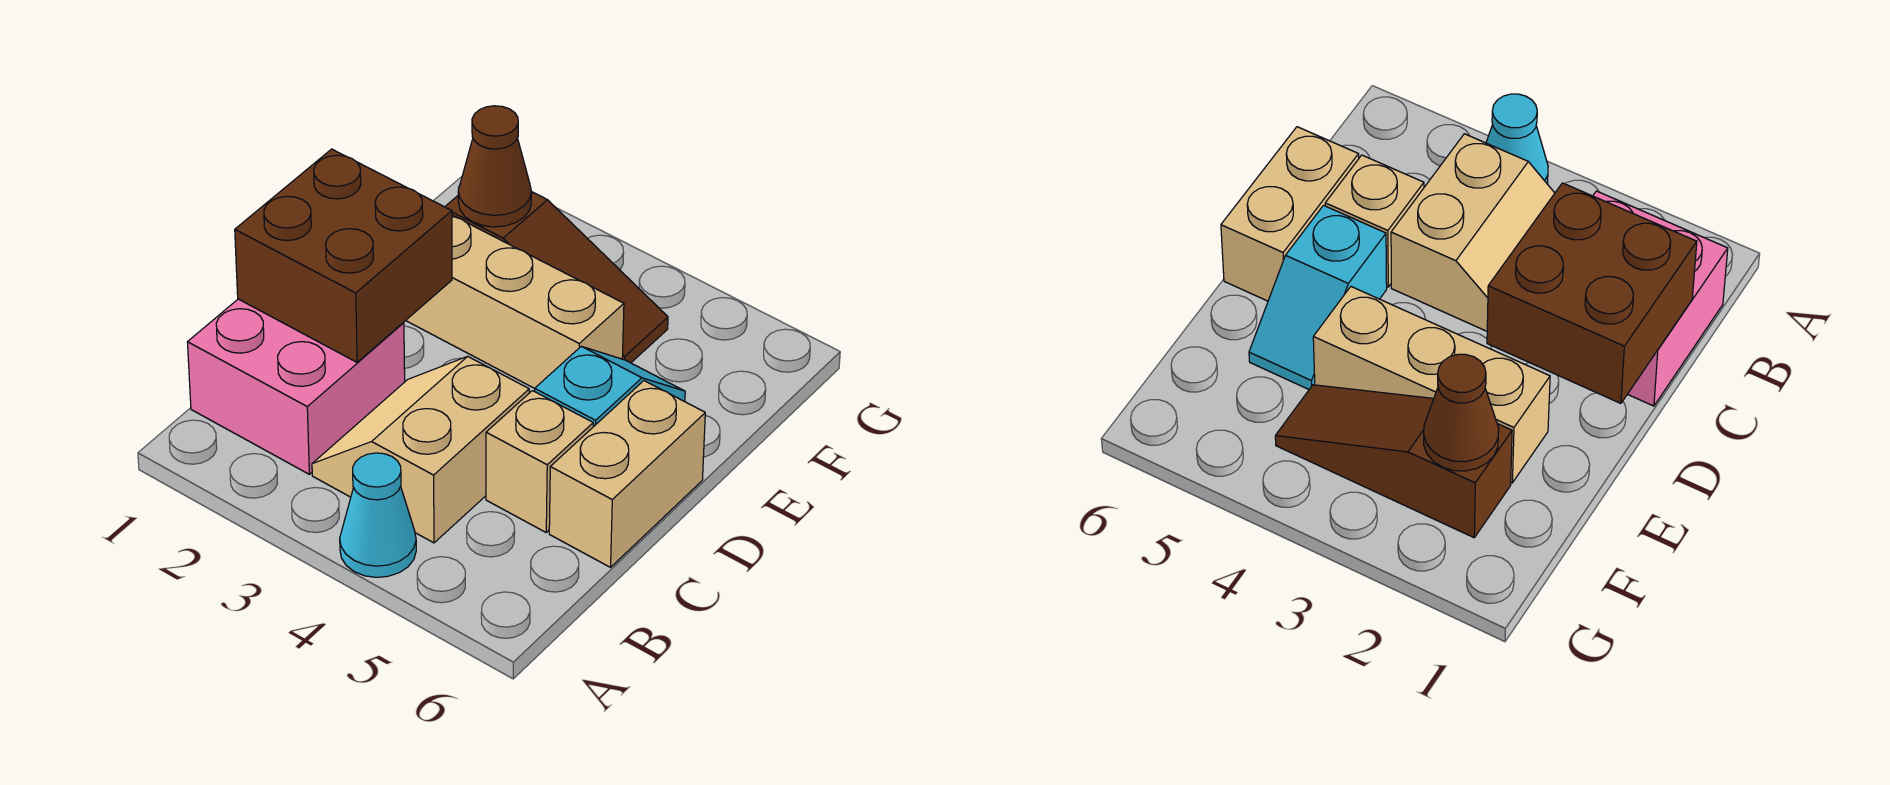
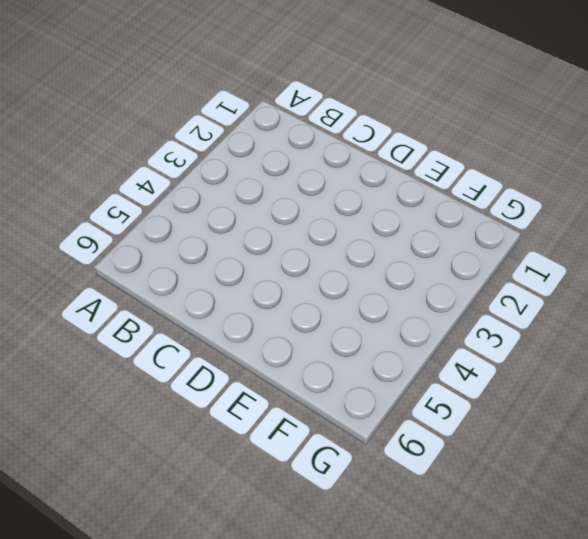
none -> cyan cone A4 level 1
none -> pink brick B1:C2 level 1

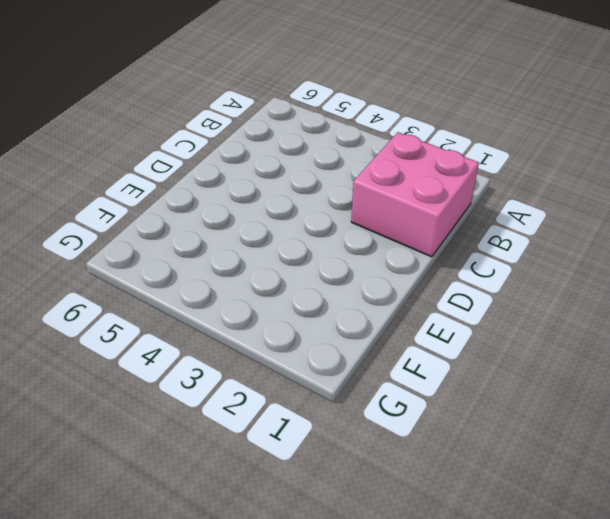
none -> cyan cone A4 level 1
none -> tan slope B3:C4 level 1 top 4

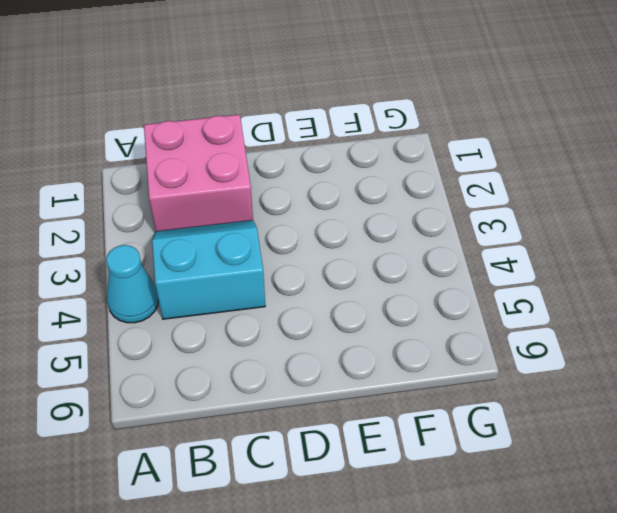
cyan slope B3:C4 level 1 top 4 -> tan slope B3:C4 level 1 top 4
none -> tan brick C5 level 1
none -> tan brick C6:D6 level 1

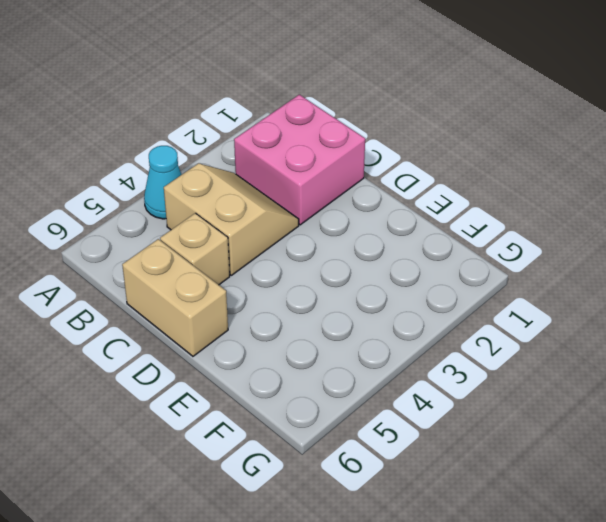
none -> cyan slope D5:E5 level 1 top D
none -> tan brick E2:E4 level 1

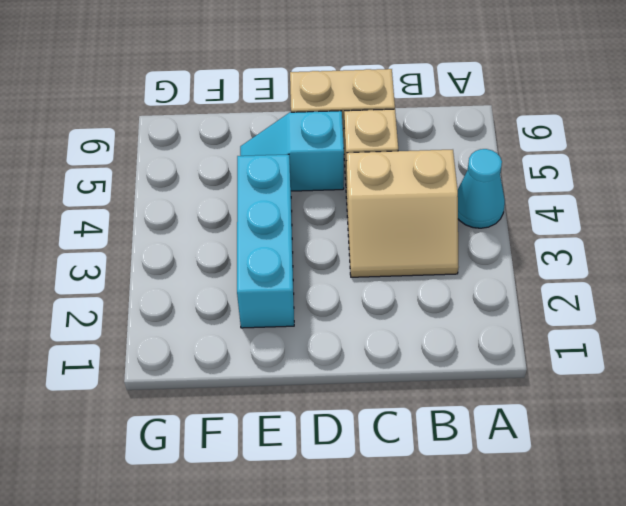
cyan brick E2:E4 level 1 -> tan brick E2:E4 level 1
none -> pink brick B1:C2 level 1
none -> brown slope F2:F4 level 1 top 2

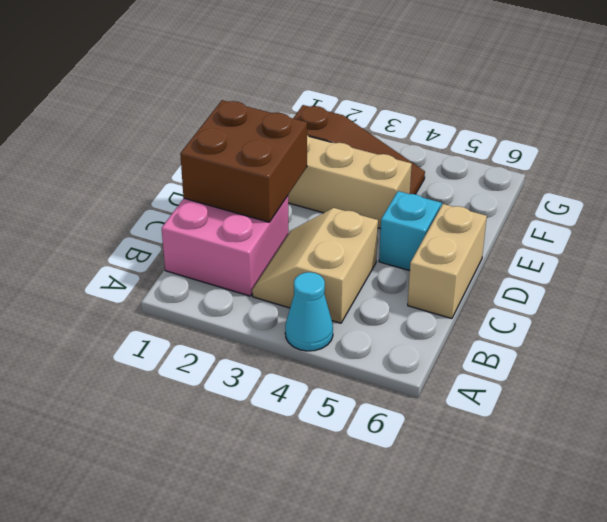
none -> tan brick C5 level 1
none -> brown cone F2 level 2

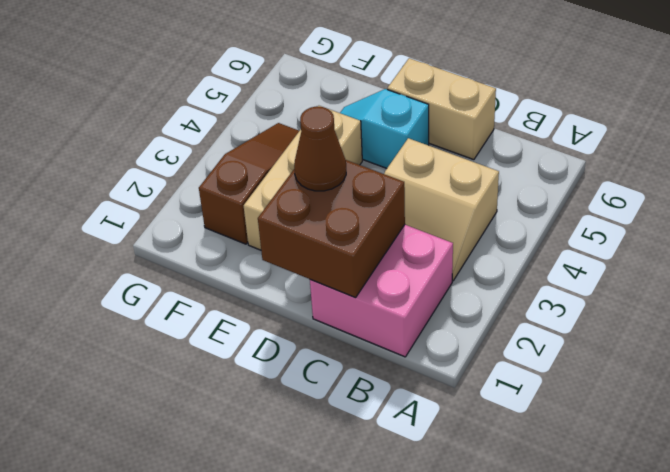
brown cone D2 level 3 -> brown cone F2 level 2
none -> cyan cone A4 level 1
none -> tan brick C5 level 1

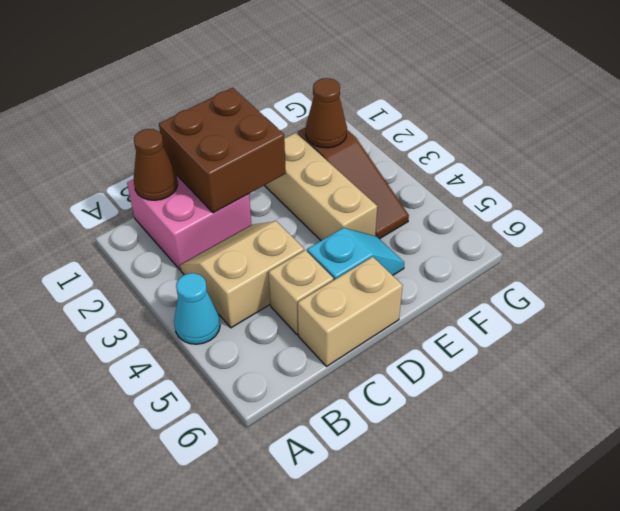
brown cone B1 level 2 -> none

